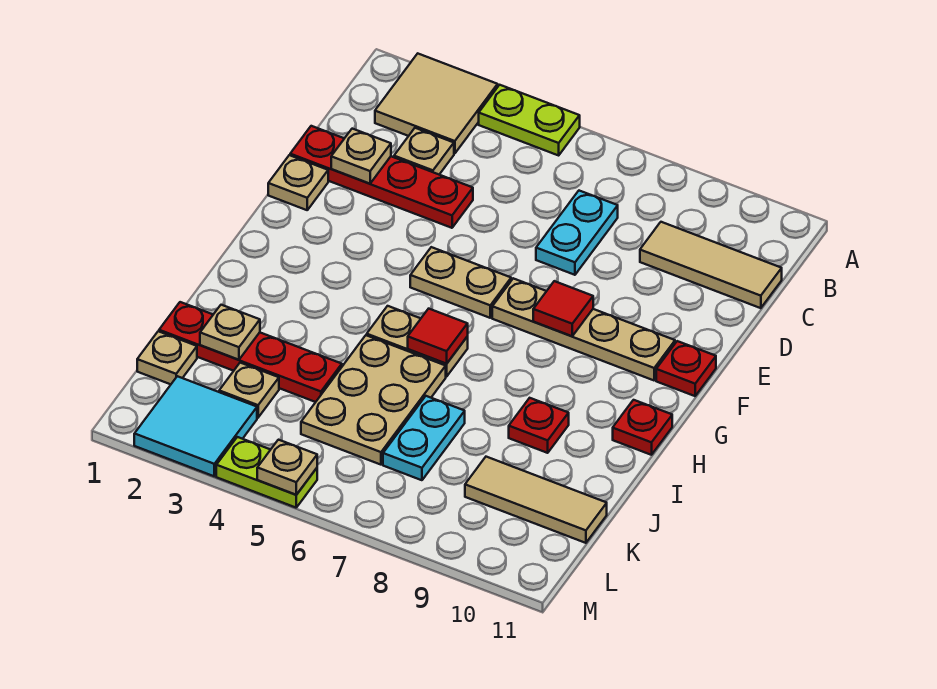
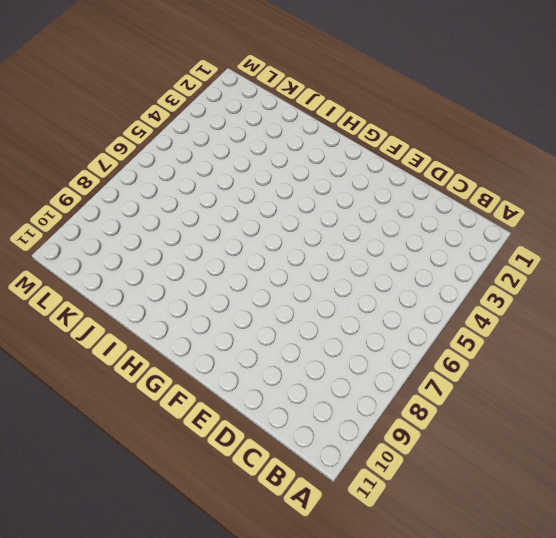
none -> tan tile A2:B3 level 1
none -> lime plate A4:A5 level 1
none -> tan plate C3 level 1

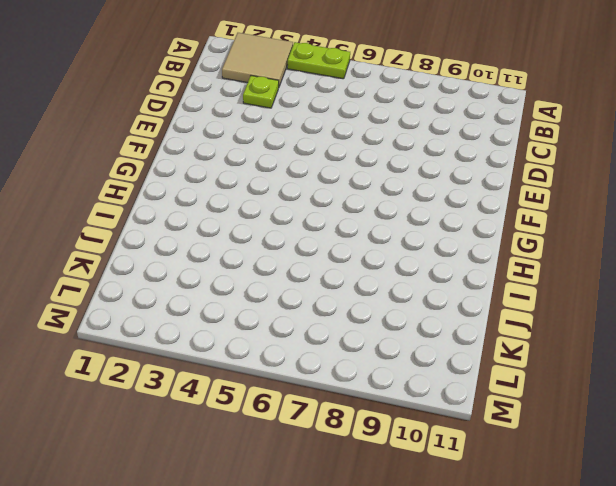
lime plate C3 level 1 -> tan plate C3 level 1
none -> cyan plate C7:D7 level 1
none -> tan tile C9:C11 level 1
none -> red plate D1:D4 level 1

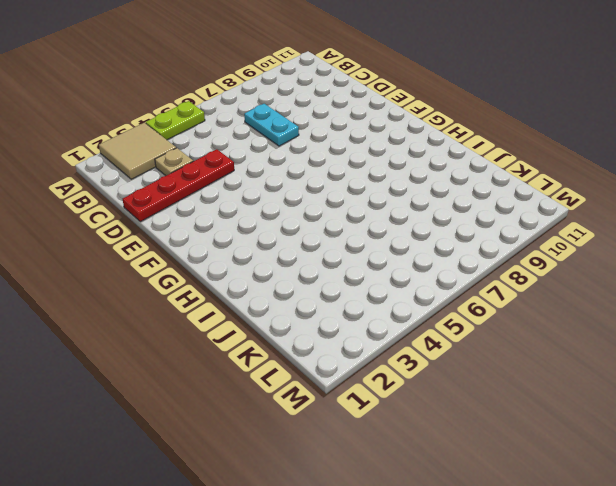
none -> tan tile C9:C11 level 1
none -> tan plate E1 level 1
none -> tan plate F5:F6 level 1

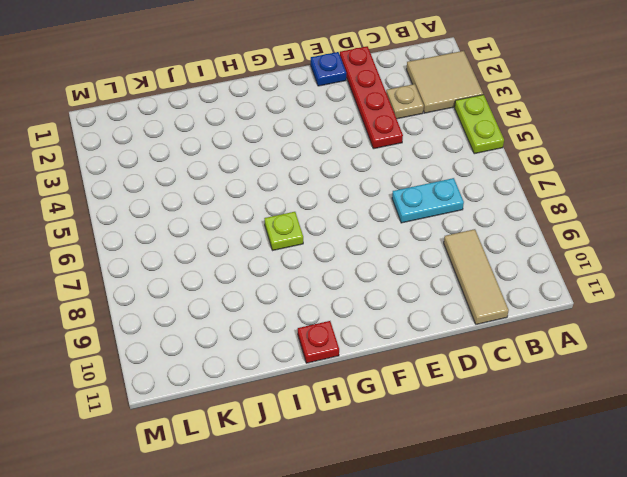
blue plate E1 level 1 -> tan plate E1 level 1
lime plate H7 level 1 -> none
none -> tan plate F5:F6 level 1
none -> tan plate F7:F10 level 1
none -> red plate F11 level 1

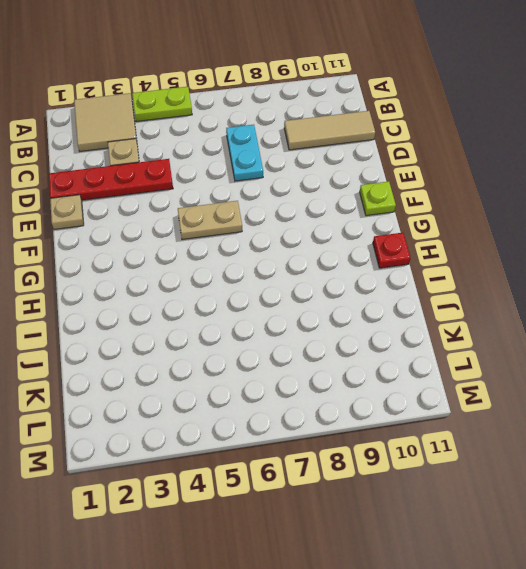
lime plate F11 level 1 -> red plate F11 level 1
none -> tan plate F7:F10 level 1
none -> tan plate H5:H6 level 1
none -> tan plate I5:K6 level 1

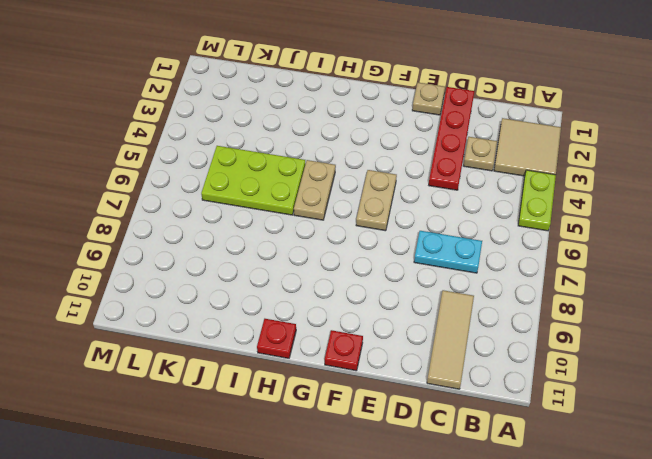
lime plate I5:K6 level 1 -> tan plate I5:K6 level 1
none -> tan plate F7:F10 level 1
none -> red plate I9 level 1
none -> red plate J1:J4 level 1

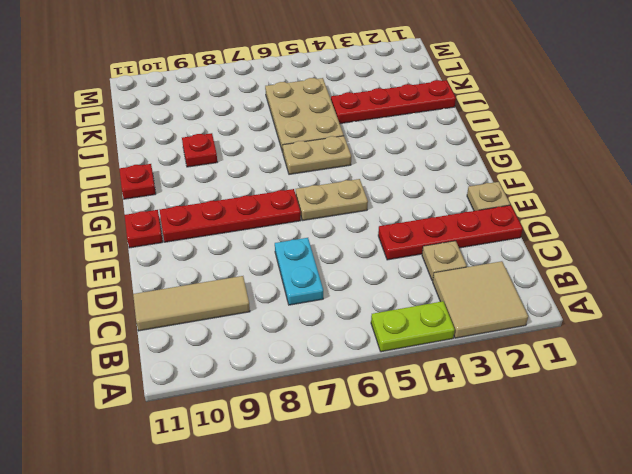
red plate F7:F10 level 1 -> tan plate F7:F10 level 1
none -> cyan plate J7:K7 level 1
none -> tan plate K1 level 1
none -> tan plate K3 level 1

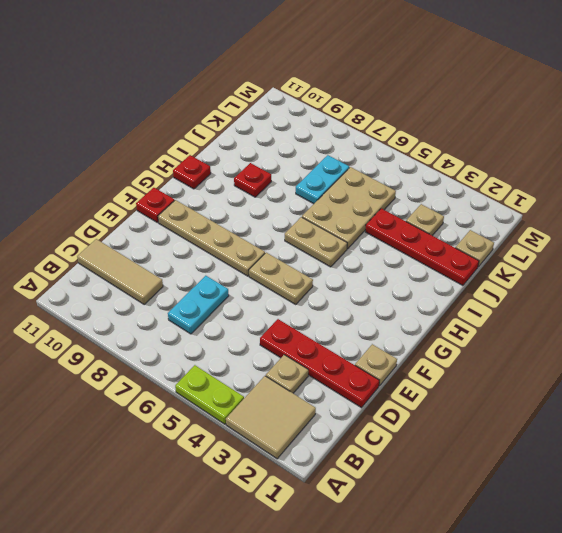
none -> tan tile K9:K11 level 1
none -> cyan tile L2:M3 level 1
none -> lime plate M4:M5 level 1

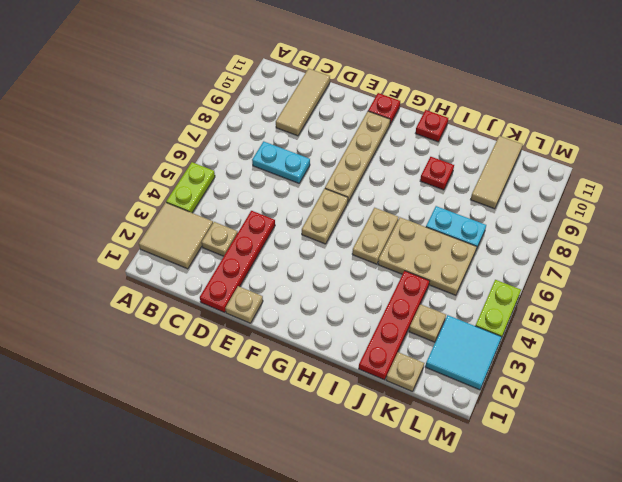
none -> tan plate D2 level 2
none -> red tile F8 level 2
none -> red tile H6 level 2

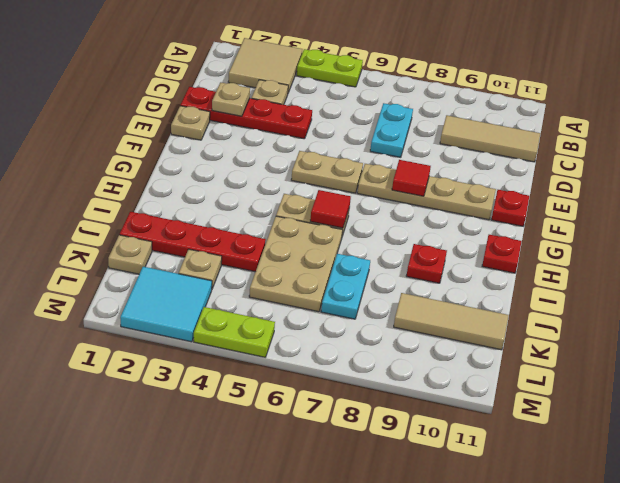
none -> tan plate J2 level 2
none -> tan plate M5 level 2

